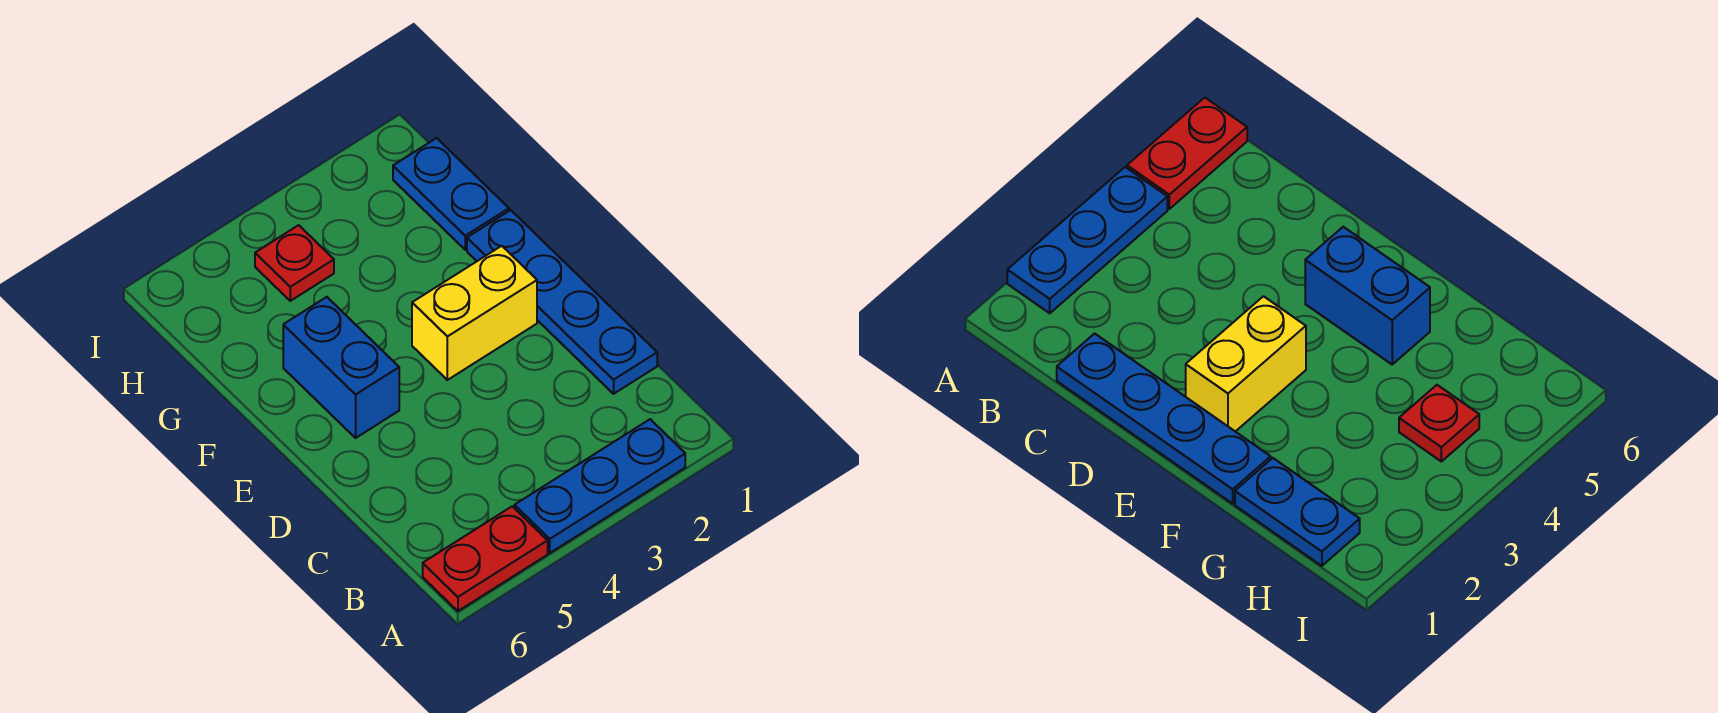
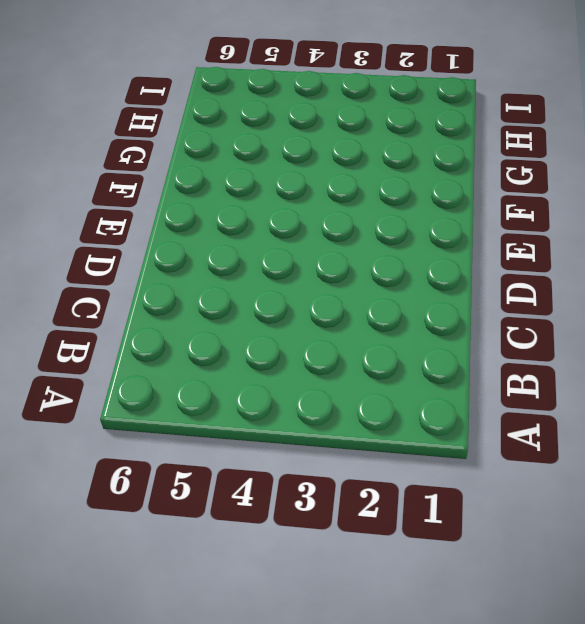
none -> blue plate A2:A4 level 1
none -> red plate A5:A6 level 1

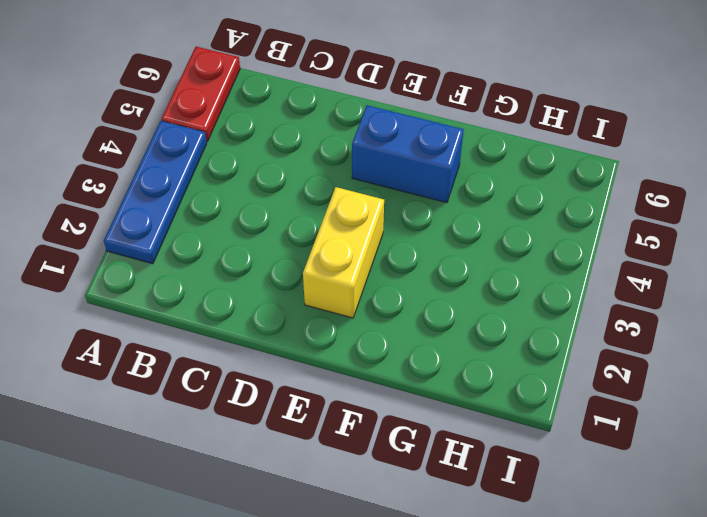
none -> blue plate C1:F1 level 1
none -> blue plate G1:H1 level 1

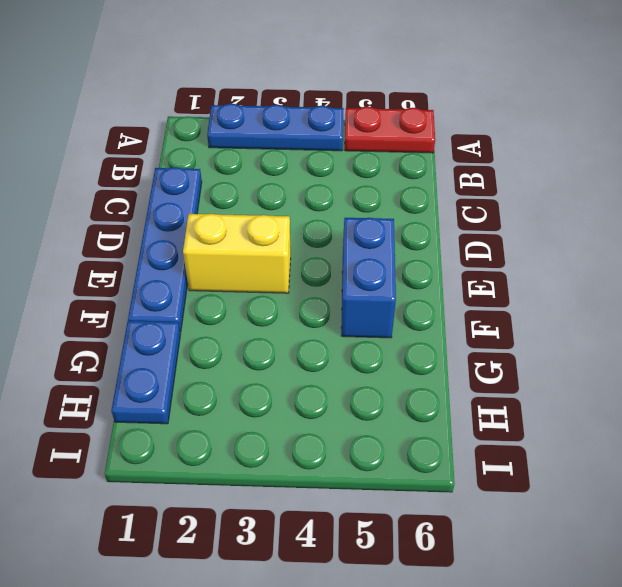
none -> red plate H4 level 1

